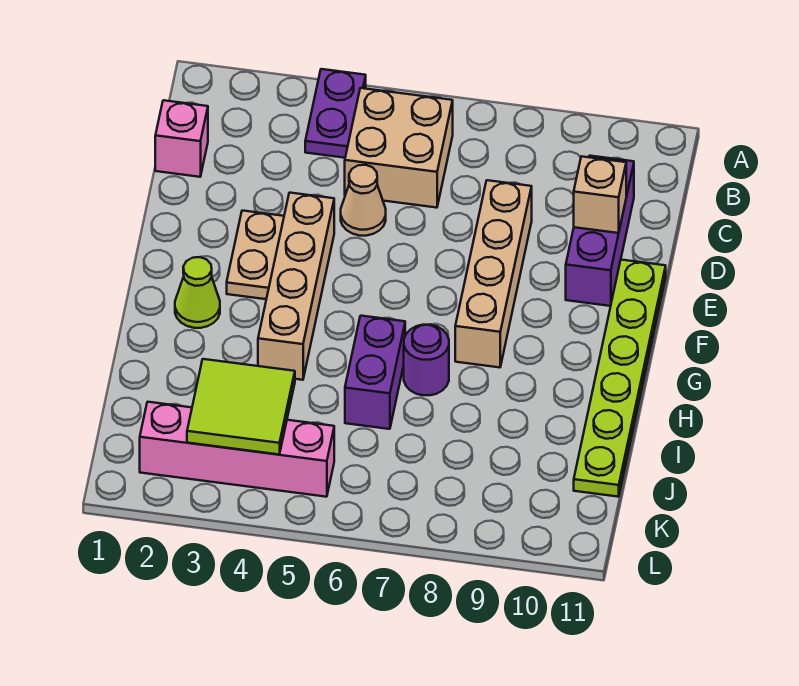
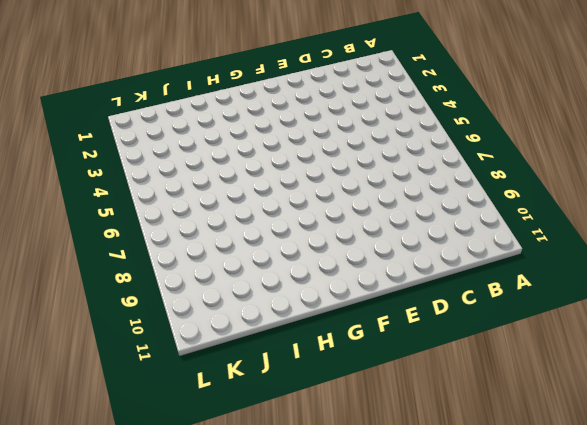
none -> purple plate A4:B4 level 1
none -> tan brick B5:C6 level 1
none -> pink brick C1 level 1

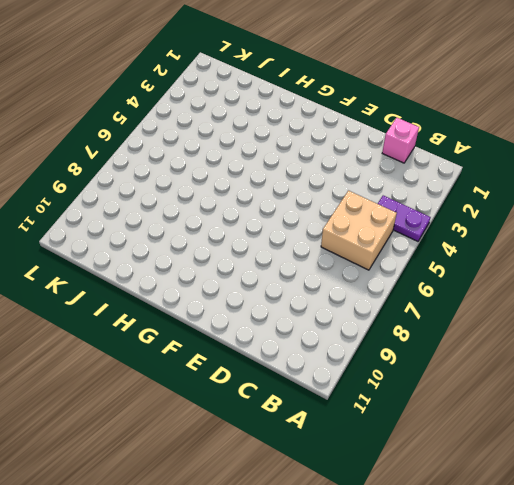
none -> purple brick C10:E10 level 1
none -> tan cone D5 level 1
none -> tan brick D8:G8 level 1

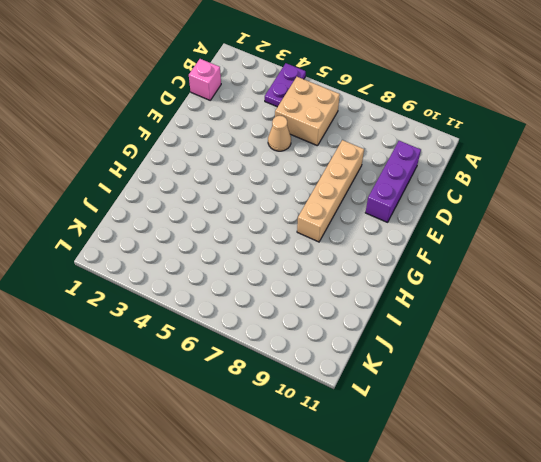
none -> tan plate E3:F3 level 1
none -> tan brick E4:H4 level 1
none -> lime plate E11:J11 level 1

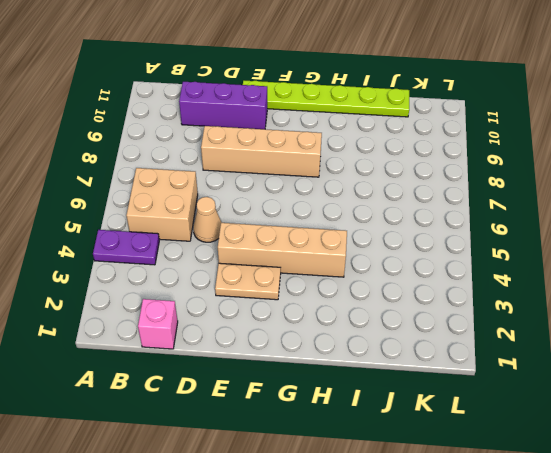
none -> lime cone G2 level 1
none -> purple brick H6:I6 level 1
none -> purple round brick H7 level 1

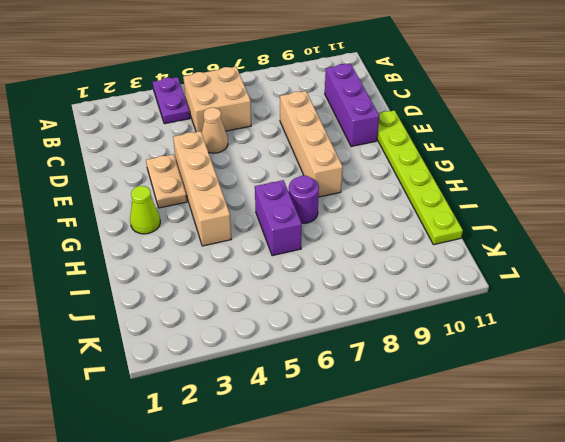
none -> pink brick C1 level 1
none -> pink brick K2:K5 level 1
none -> tan brick D10 level 2

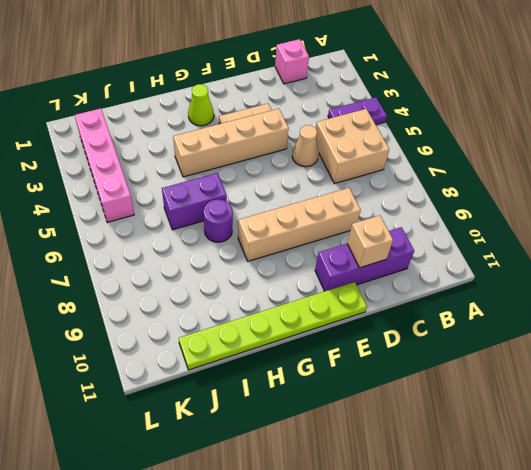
none -> lime tile J3:K4 level 2

